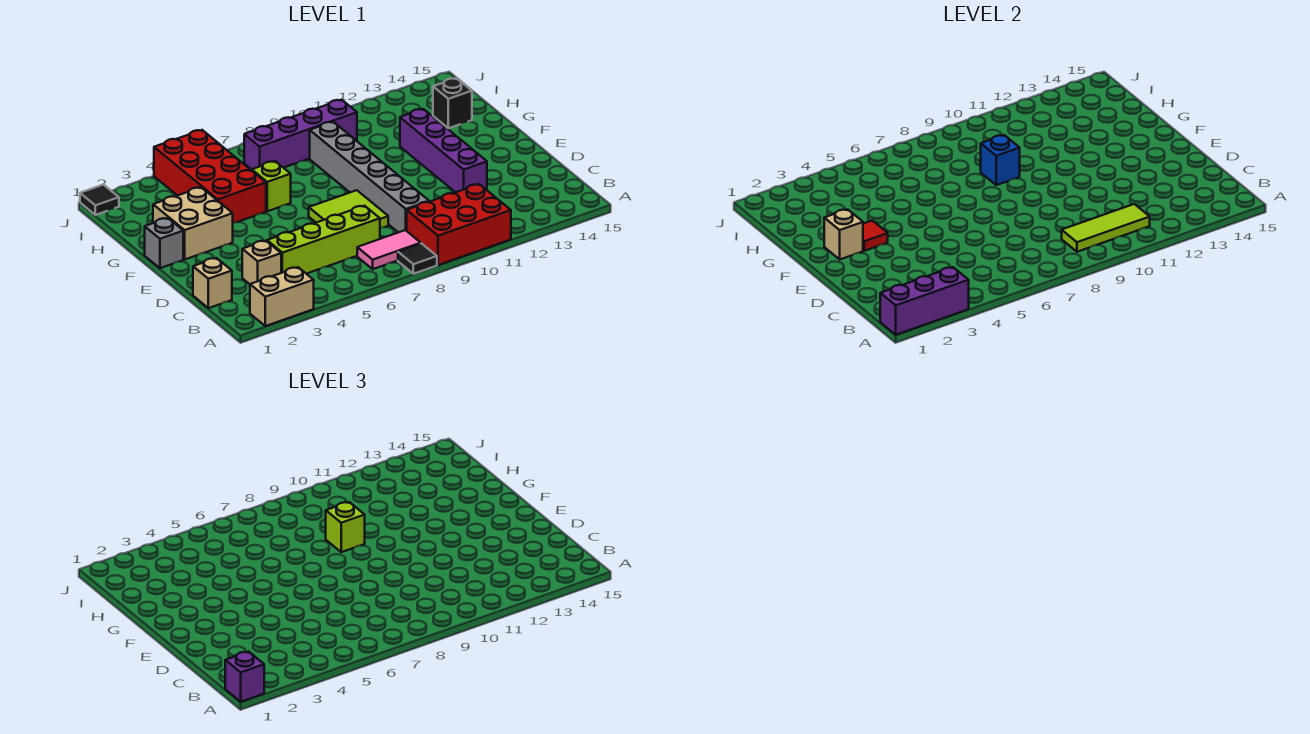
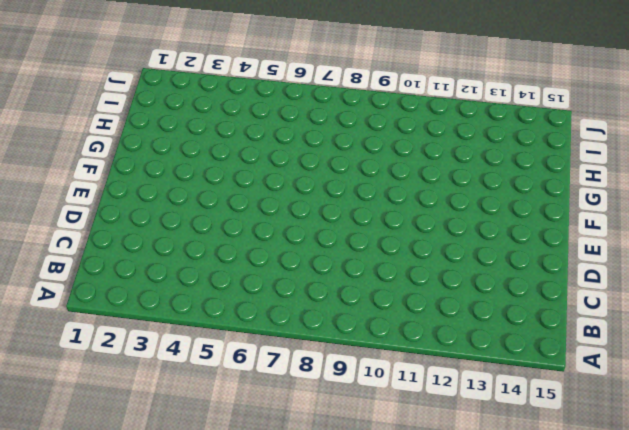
none -> tan brick A2:A3 level 1
none -> black tile A8 level 1
none -> red brick A9:B11 level 1

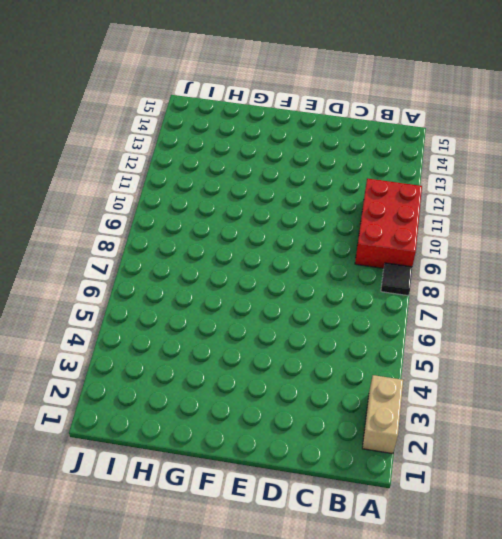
none -> pink tile B7:B8 level 1
none -> tan brick C1 level 1
none -> tan brick C3 level 1

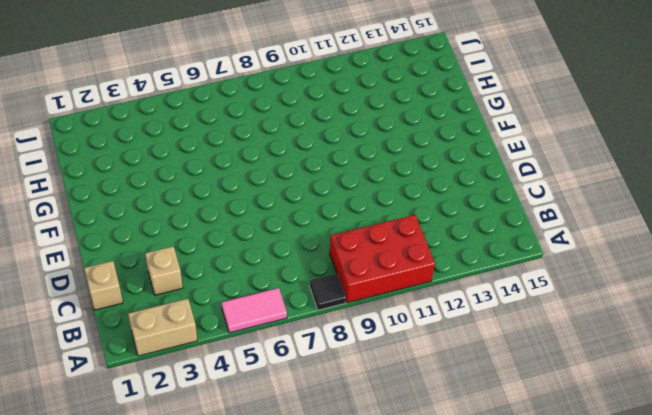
pink tile A5:A6 level 1 -> pink tile B7:B8 level 1
none -> lime brick C4:C7 level 1
none -> grey brick C9:H9 level 1
none -> lime tile D7:E8 level 1

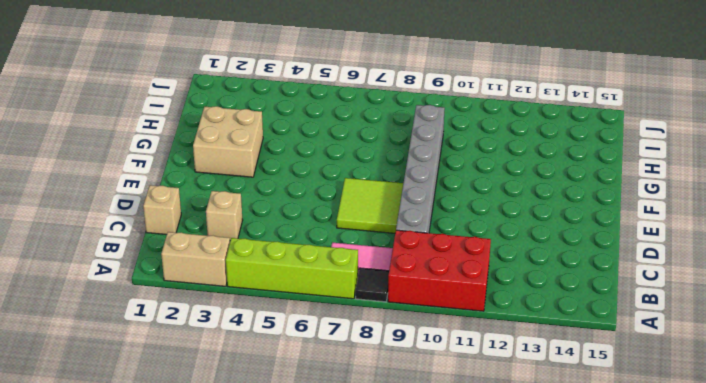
lime brick A4:A7 level 1 -> lime brick C4:C7 level 1
none -> purple brick D12:G12 level 1
none -> grey brick F1 level 1
none -> red brick G4:J5 level 1

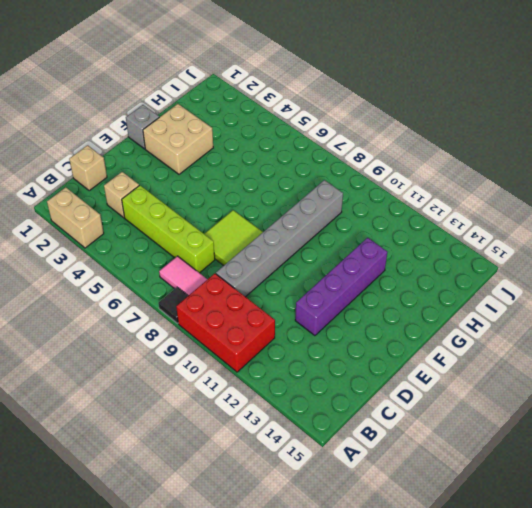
none -> red brick G4:J5 level 1
none -> lime brick G6 level 1
none -> black brick H14 level 1

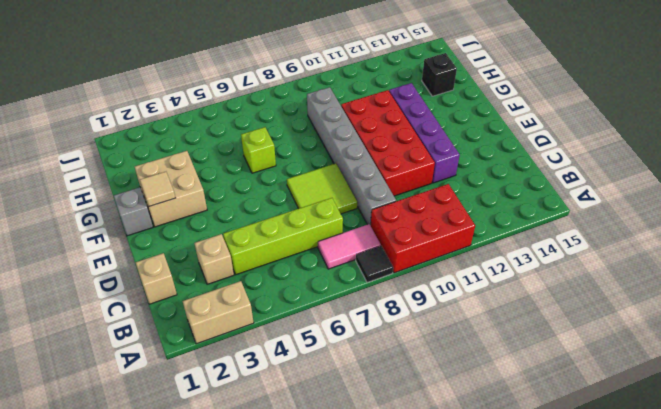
red brick D10:G11 level 1 -> red brick G4:J5 level 1
tan tile F2 level 2 -> tan brick F2 level 2
none -> purple brick I7:I10 level 1
none -> black tile J1 level 1
none -> purple brick A1:A3 level 2

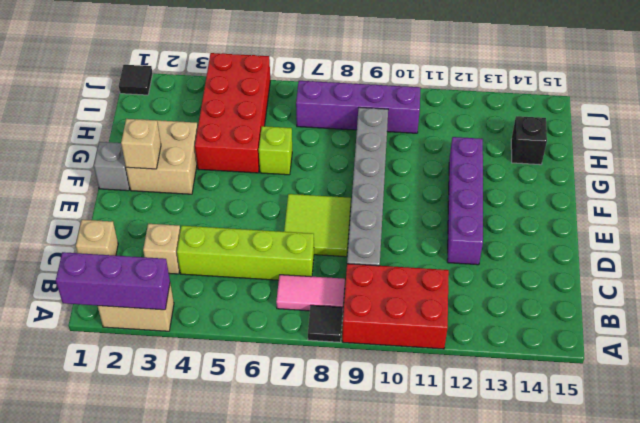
none -> lime tile B9:B11 level 2
none -> red tile F3 level 2
none -> blue brick G9 level 2

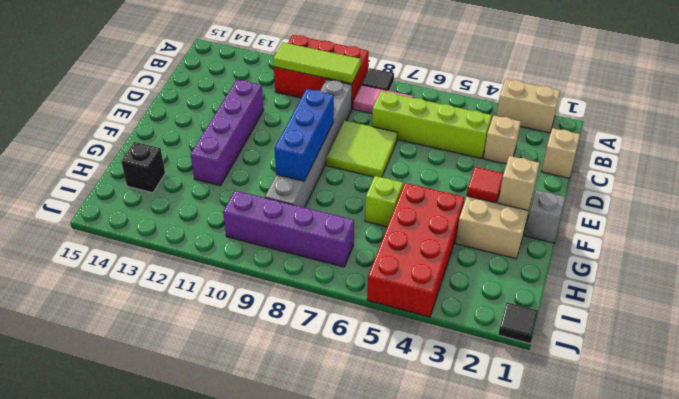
blue brick E9:G9 level 2 -> blue brick G9 level 2
none -> purple brick A1:A3 level 2
none -> purple brick A1 level 3
none -> lime brick G9 level 3

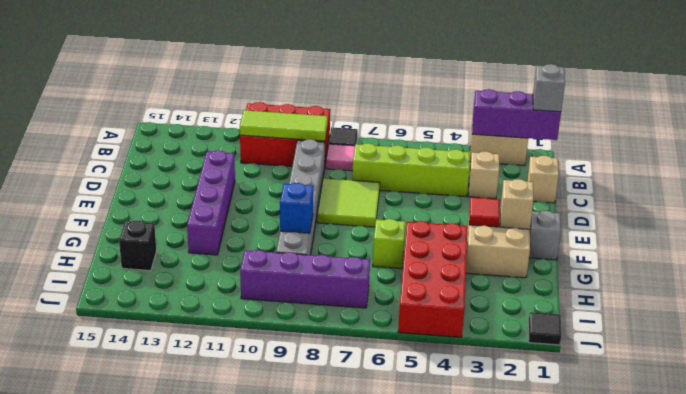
grey brick A1 level 3 -> purple brick A1 level 3
none -> lime brick G9 level 3

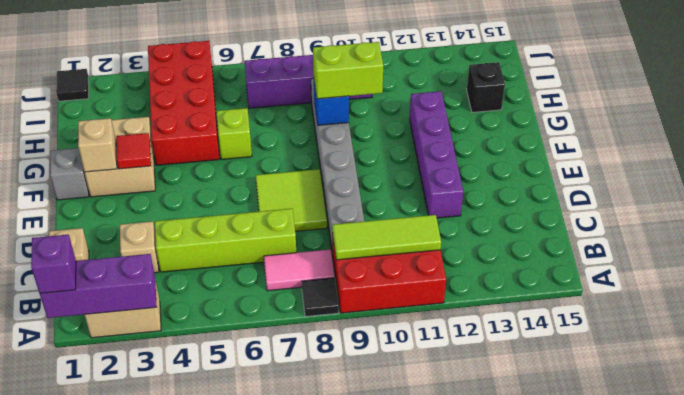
lime brick G9:G10 level 3 -> lime brick G9 level 3

